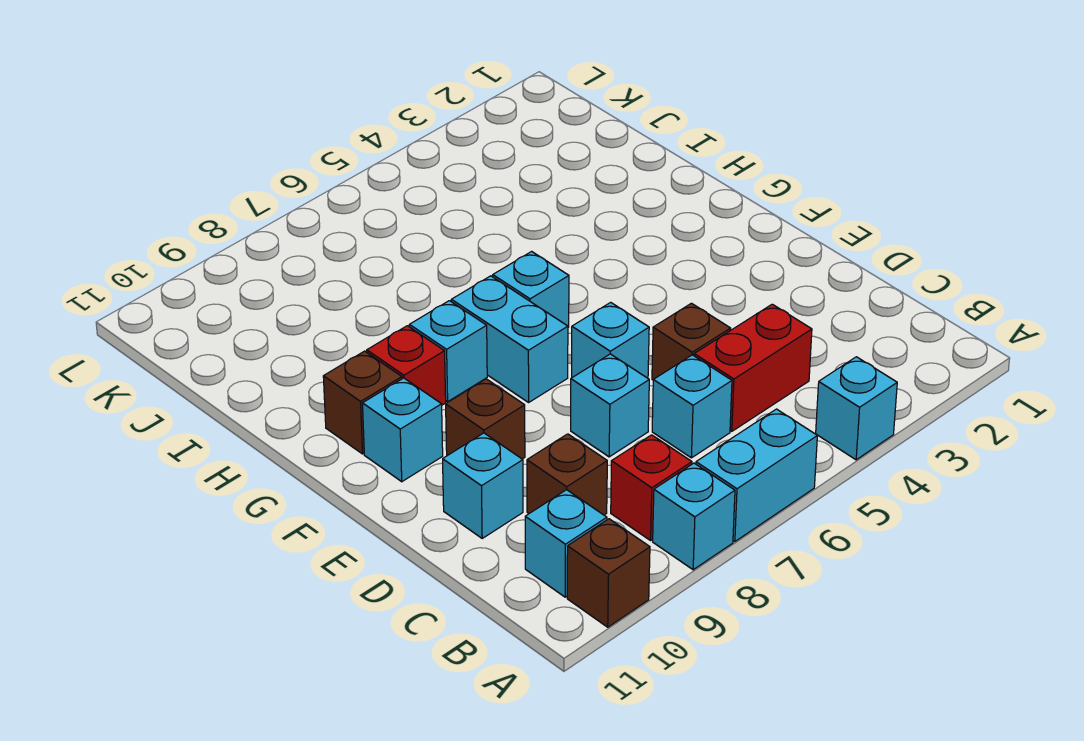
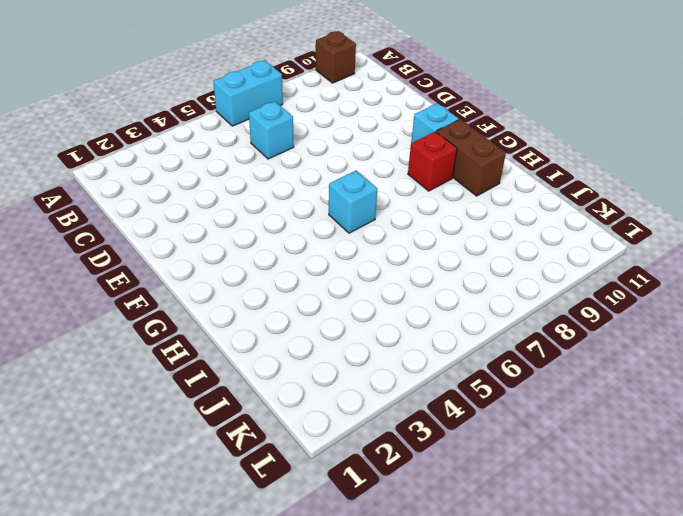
brown brick G10:H10 level 1 -> brown brick G10 level 1
none -> cyan brick A4 level 1
none -> cyan brick A8 level 1
none -> red brick B8 level 1

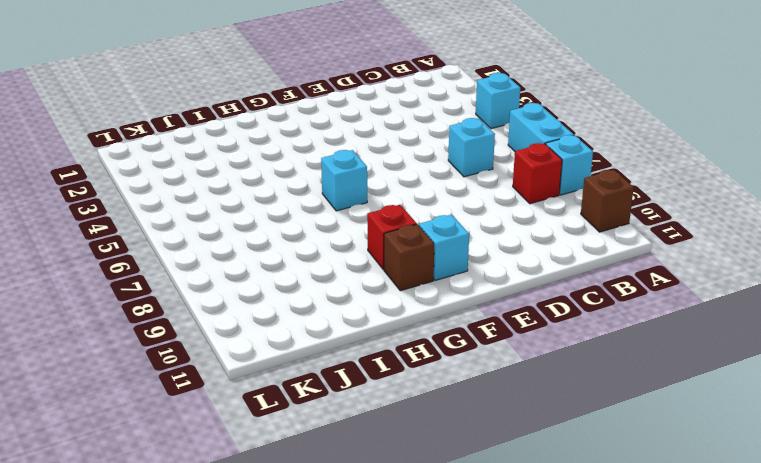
none -> cyan brick B10 level 1
none -> red brick C4:C5 level 1
none -> brown brick C9 level 1

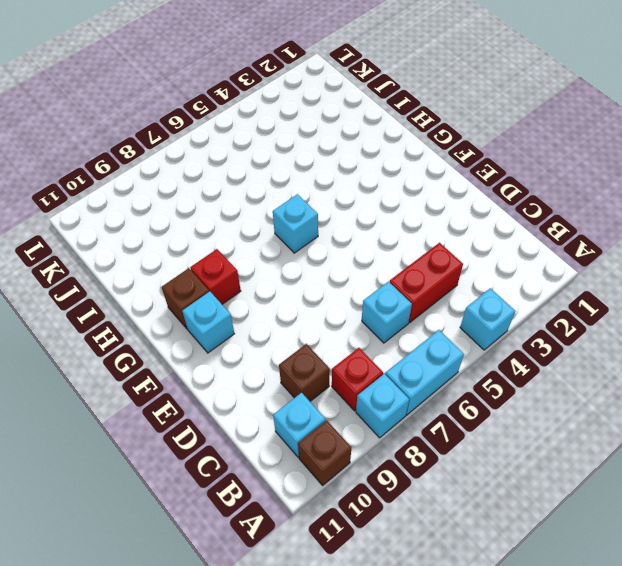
none -> brown brick D5 level 1
none -> cyan brick D7 level 1
none -> cyan brick D10 level 1

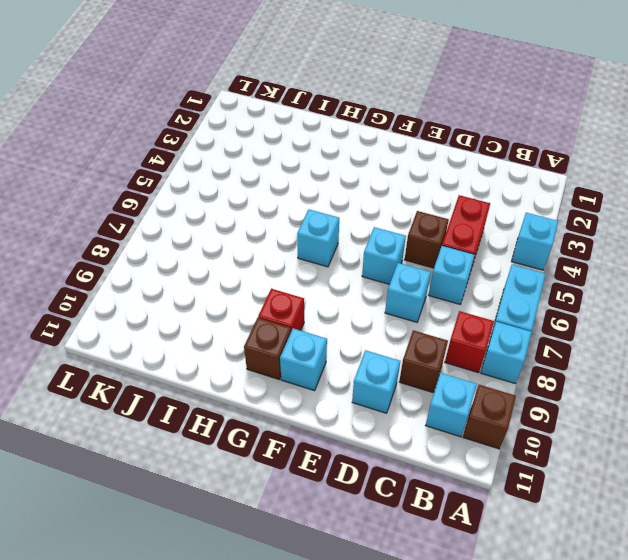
none -> brown brick E9 level 1
none -> cyan brick F7:G7 level 1
none -> cyan brick G8 level 1

